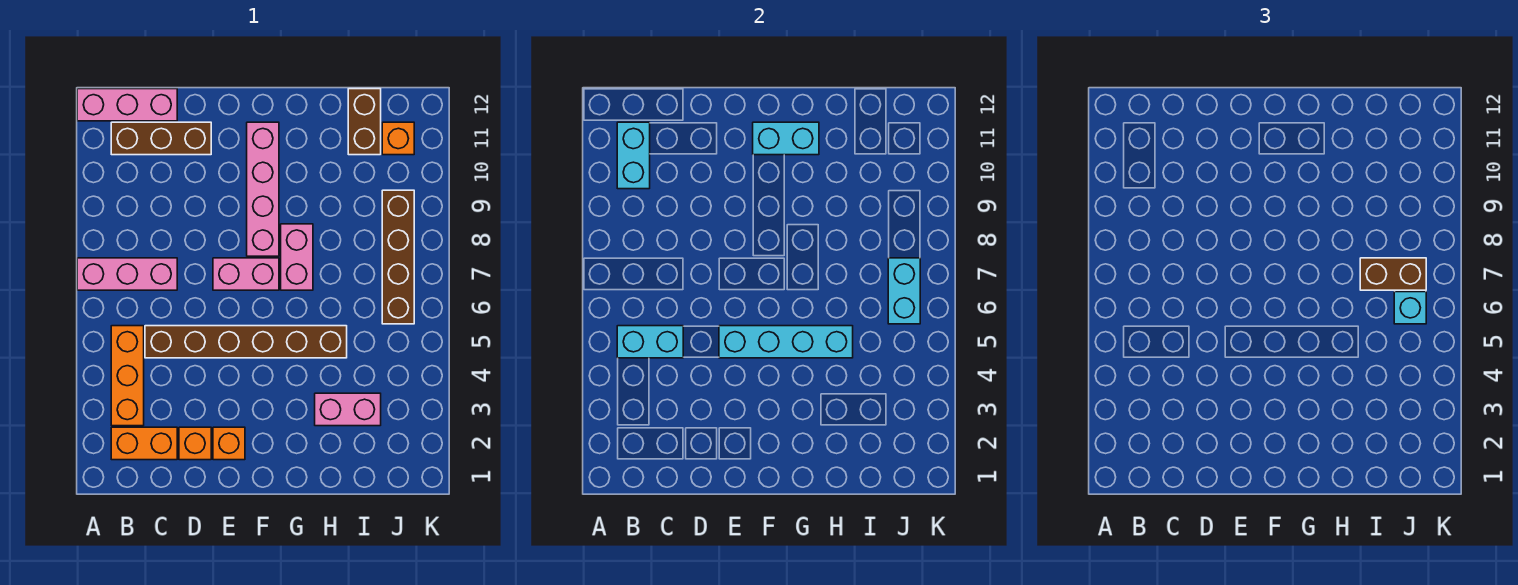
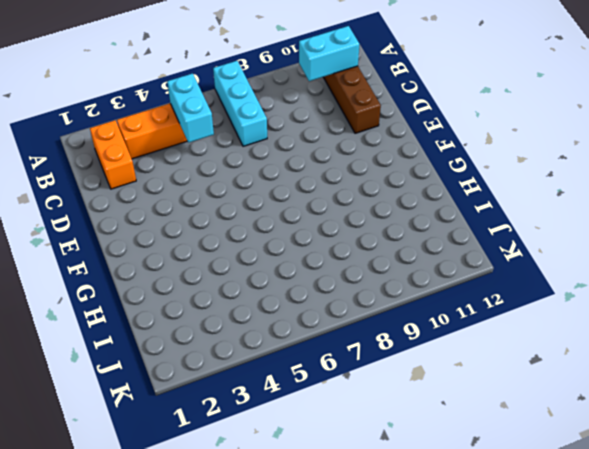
cyan brick A7:C7 level 1 -> pink brick A7:C7 level 1
none -> pink brick A12:C12 level 1
none -> brown brick C5:H5 level 1
none -> orange brick D2 level 1

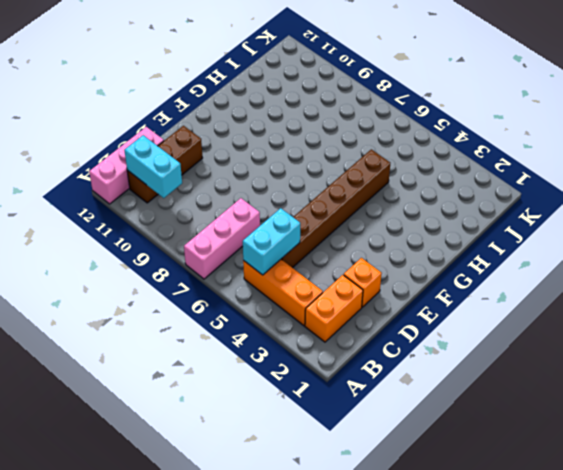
none -> orange brick E2 level 1
none -> pink brick E7:F7 level 1
none -> pink brick F8:F11 level 1

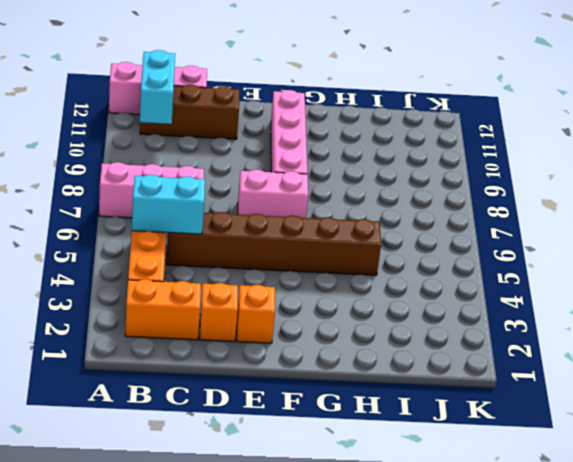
none -> pink brick G7:G8 level 1
none -> pink brick H3:I3 level 1
none -> brown brick I11:I12 level 1

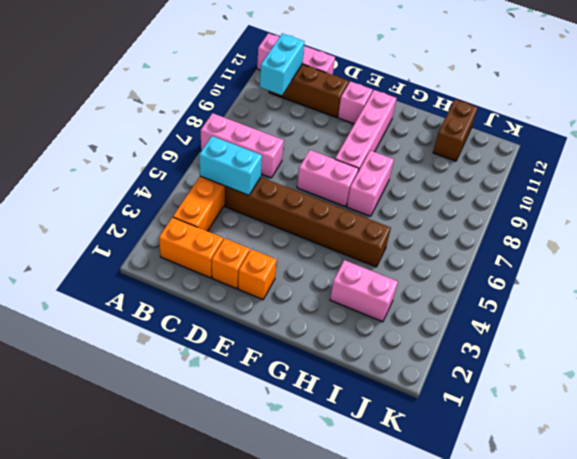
pink brick E11 level 1 -> none
none -> brown brick J6:J9 level 1
none -> orange brick J11 level 1
none -> cyan brick E5:H5 level 2

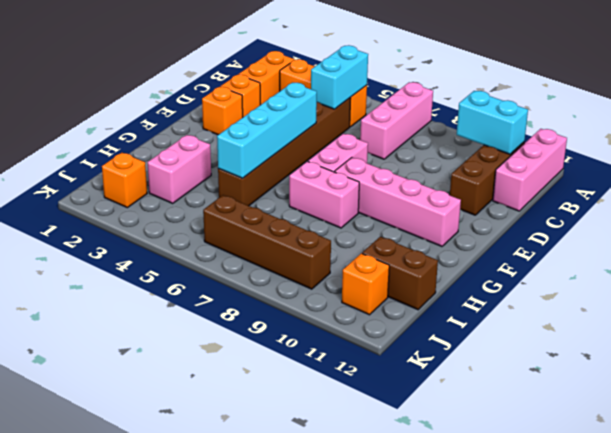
orange brick J2 level 1 -> none
none -> cyan brick F11:G11 level 2
none -> cyan brick J6:J7 level 2
none -> brown brick I7:J7 level 3

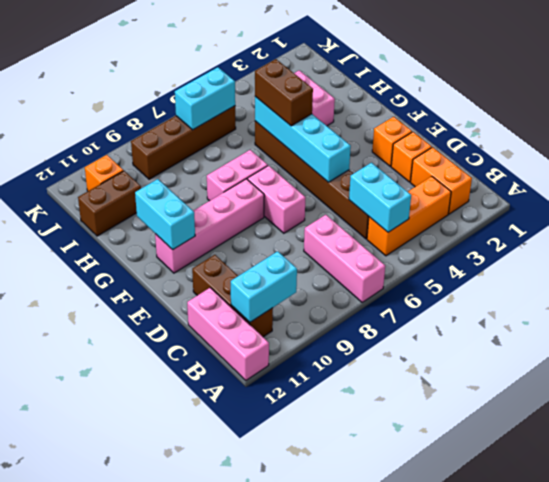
brown brick G5:H5 level 3 -> brown brick I7:J7 level 3
none -> cyan brick J6 level 3

